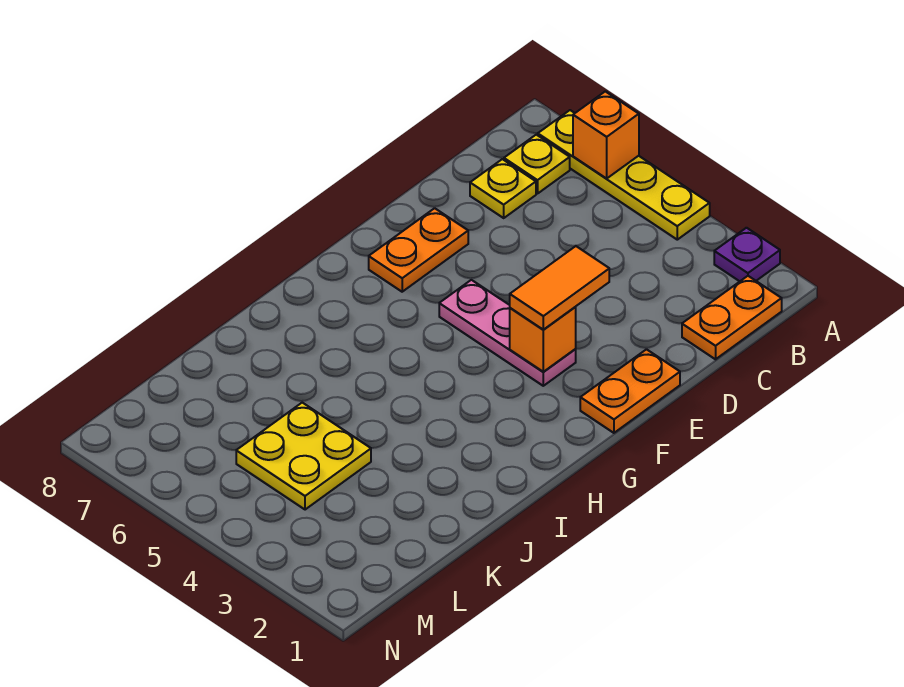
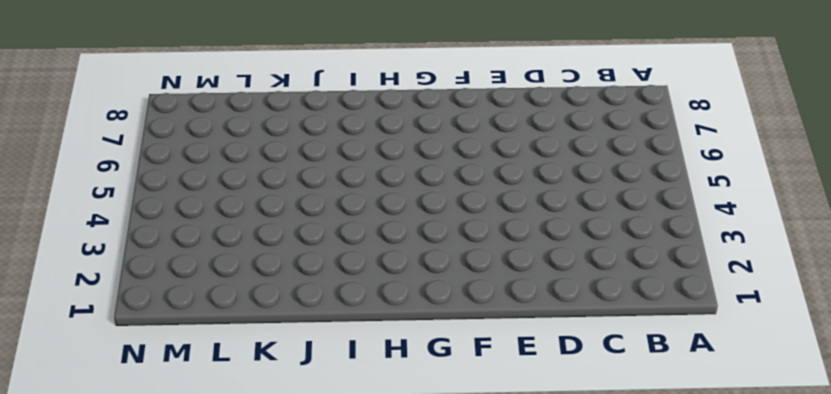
none -> purple plate A2 level 1
none -> yellow plate A4:A7 level 1
none -> orange plate B1:C1 level 1

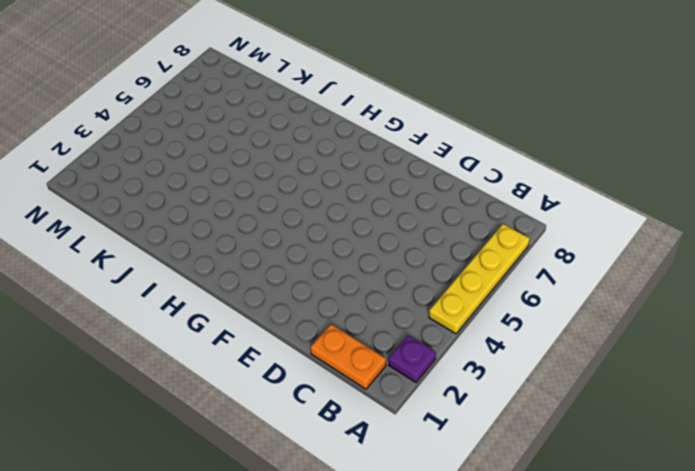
none -> yellow plate B7 level 1
none -> yellow plate C7 level 1
none -> orange plate E1:F1 level 1

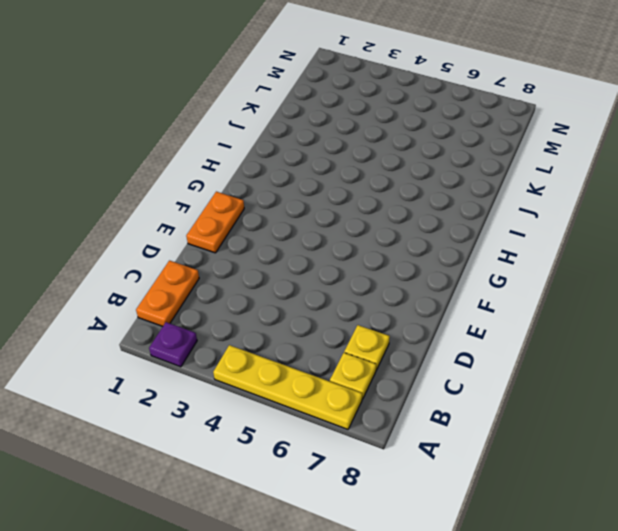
none -> orange plate E7:F7 level 1
none -> pink plate F3:F5 level 1
none -> yellow plate K4:L5 level 1

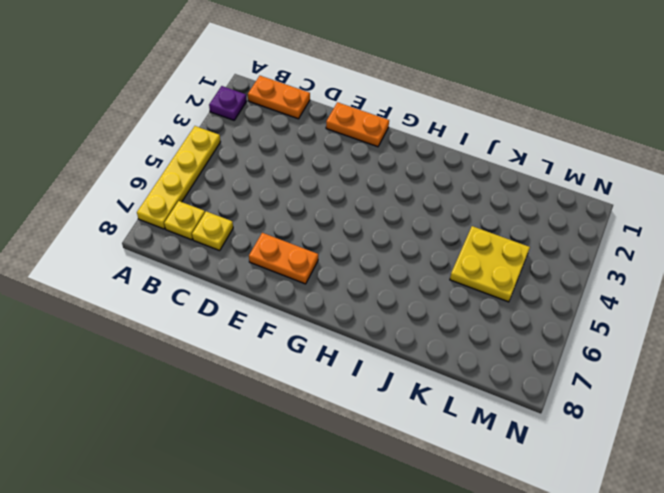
none -> pink plate F3:F5 level 1
none -> orange brick A6 level 2
none -> orange brick F3 level 2

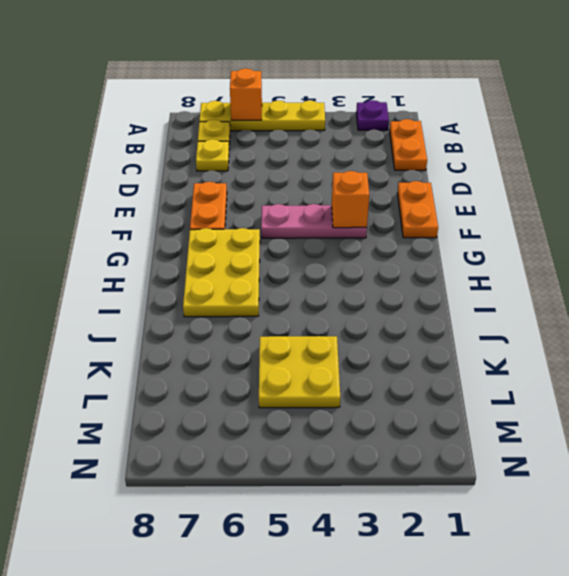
yellow plate G6:I7 level 1 -> none
none -> orange tile E3:F3 level 3

